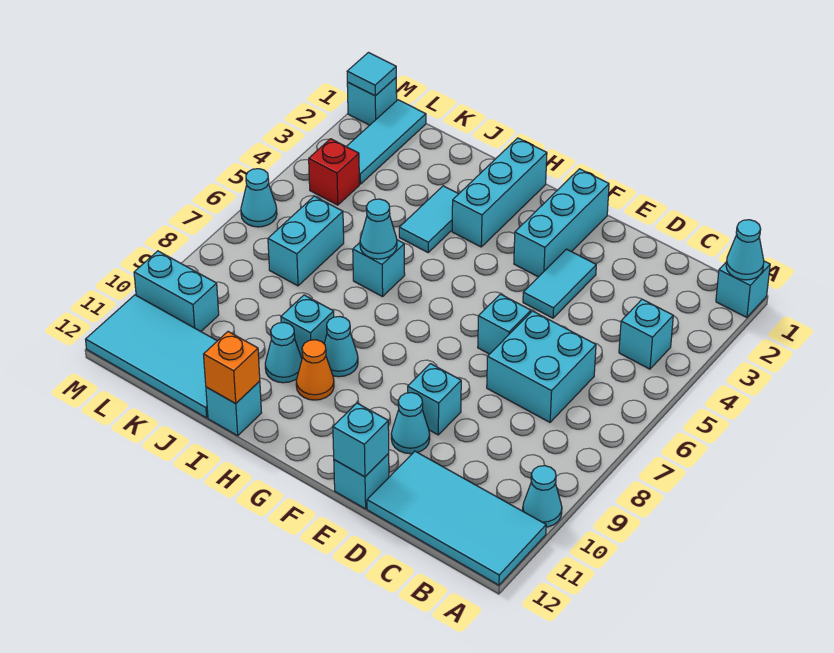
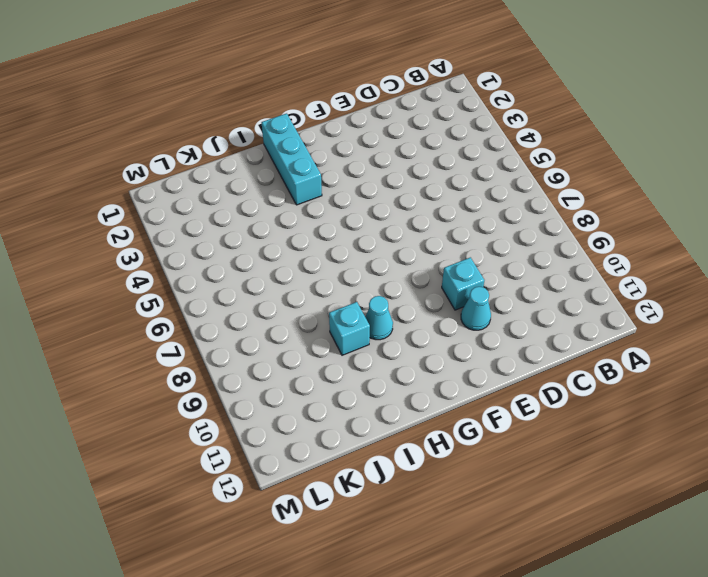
none -> cyan brick A1 level 1
none -> cyan cone A10 level 1
none -> cyan tile A11:D12 level 1
none -> cyan brick B4 level 1

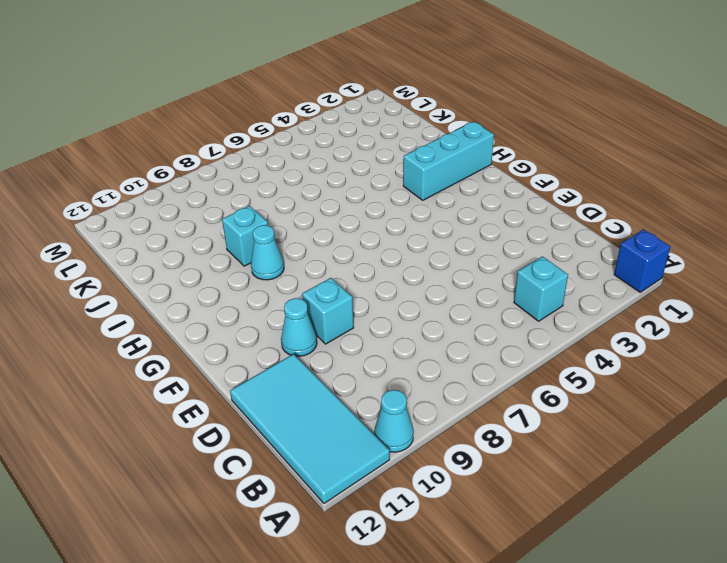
blue brick A1 level 1 -> cyan brick A1 level 1
none -> cyan brick C6:D7 level 1
none -> cyan tile E3:E4 level 1
none -> cyan brick E6 level 1
none -> cyan brick E12 level 1

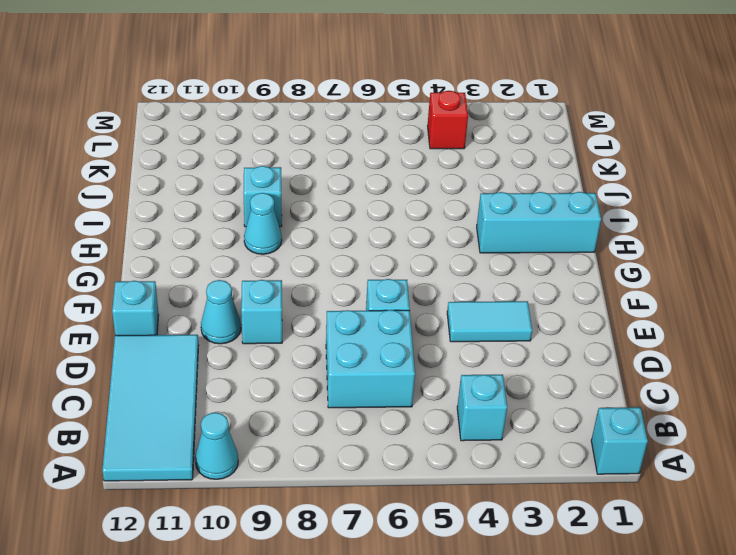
none -> cyan brick F1:F3 level 1
none -> orange cone H10 level 1
none -> cyan tile I3:I4 level 1
none -> cyan brick I6 level 1

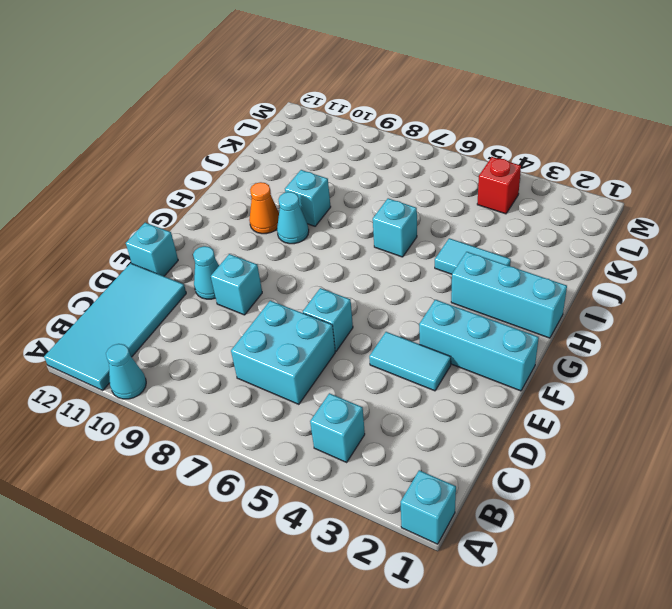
none -> cyan cone I10 level 1
none -> cyan brick I12 level 1
none -> cyan tile J11:M12 level 1
none -> cyan brick K6:K7 level 1

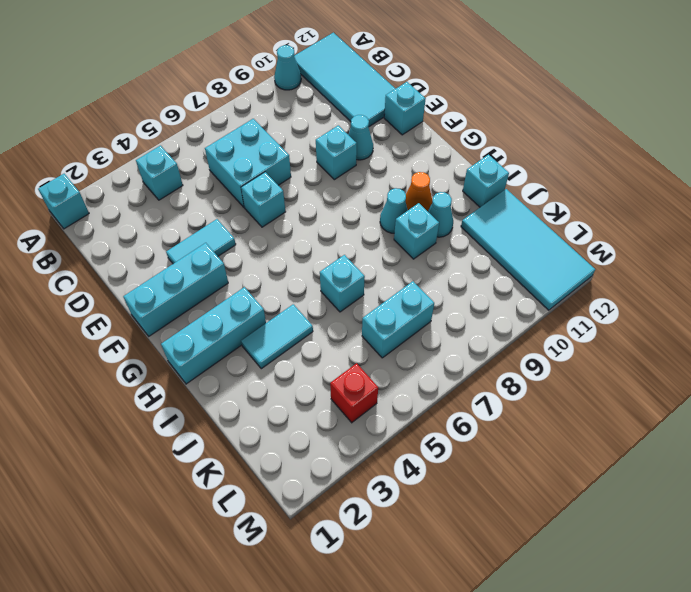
none -> cyan tile L1:L3 level 1
none -> cyan brick L10:M10 level 1
none -> cyan brick M1 level 1
none -> cyan cone M6 level 1

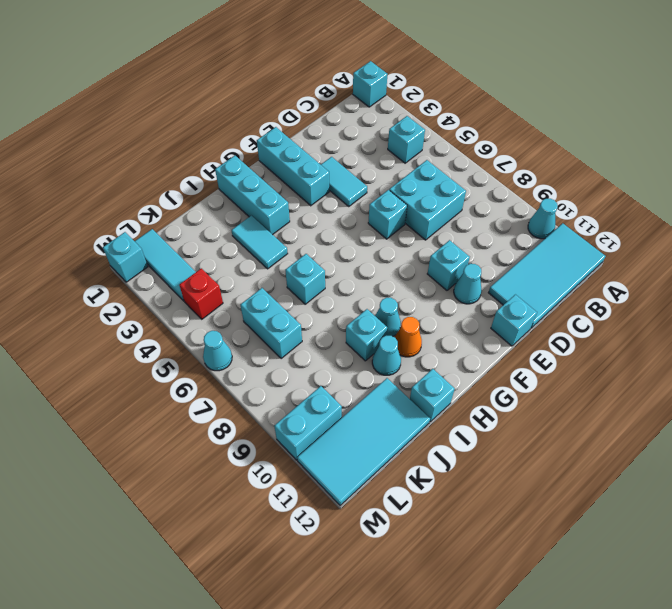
none -> cyan cone A1 level 2
none -> cyan brick E12 level 2
none -> cyan cone I6 level 2
none -> orange brick I12 level 2

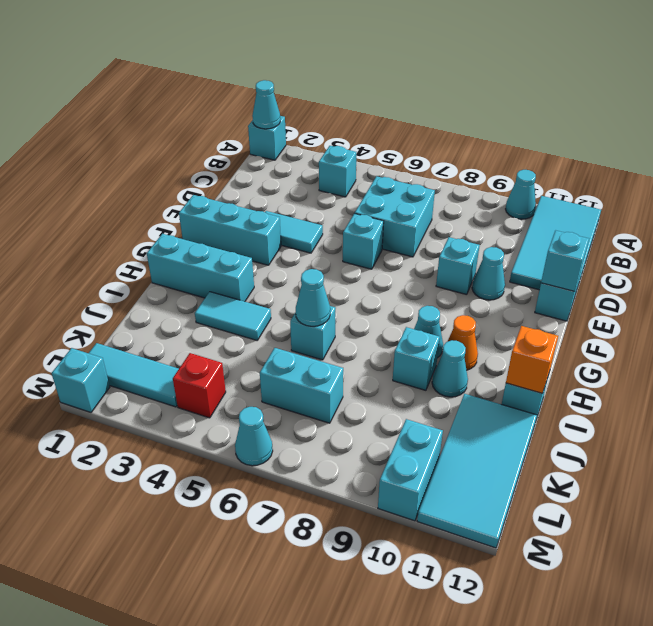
none -> cyan tile M1 level 2

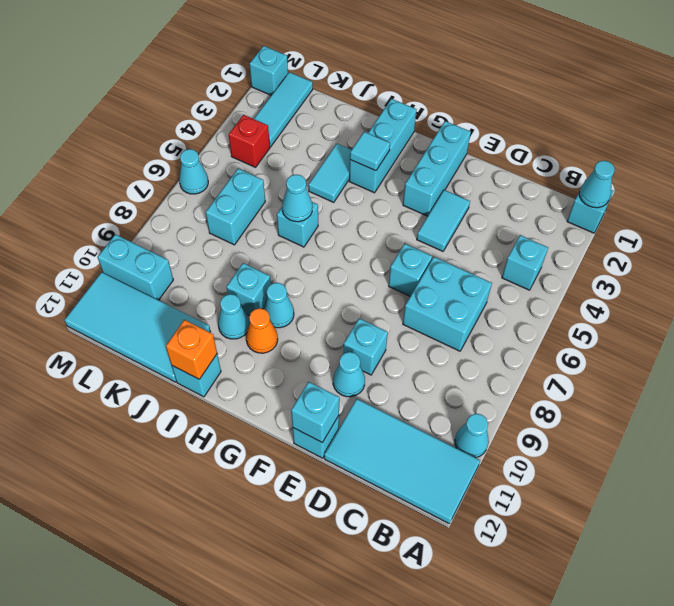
cyan tile H3 level 2 -> cyan tile M1 level 2

